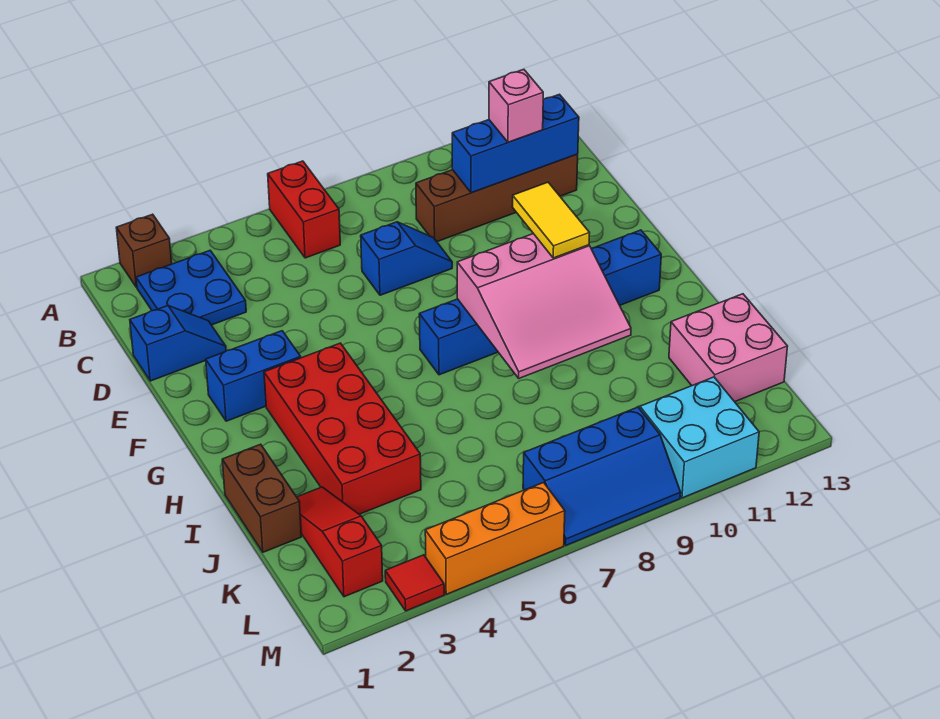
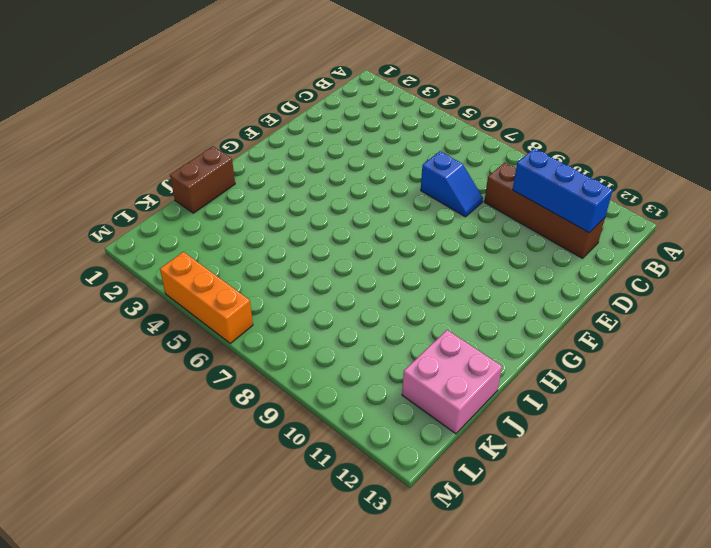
none -> brown brick A2 level 1
none -> red brick A6:B6 level 1
none -> blue plate B2:C3 level 1

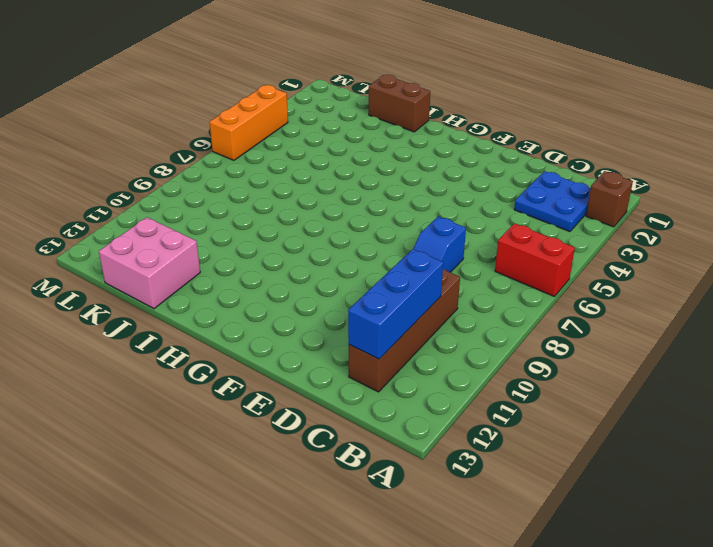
none -> blue slope D1:D2 level 1 top 1
none -> blue brick F2:F3 level 1
none -> red brick G3:J4 level 1

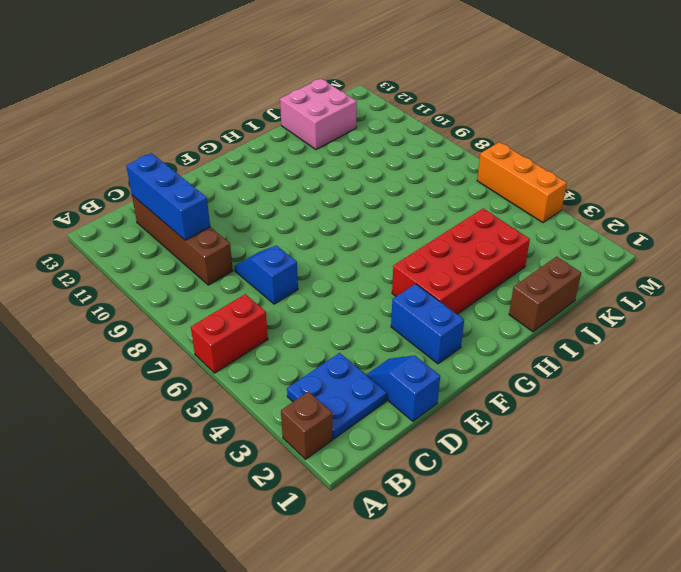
none -> blue brick G7:G12 level 1
none -> red slope J2:L2 level 1 top L
none -> blue slope L7:M9 level 1 top L

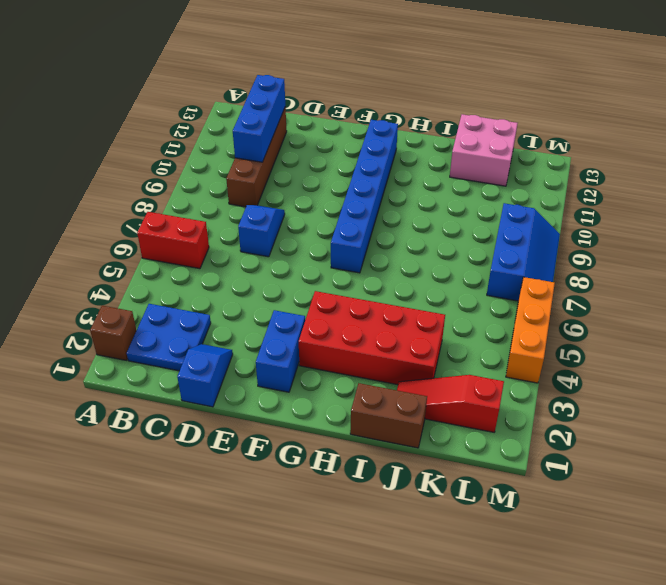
none -> cyan brick L10:M11 level 1
none -> red tile M3 level 1
none -> pink slope G8:I10 level 2 top G

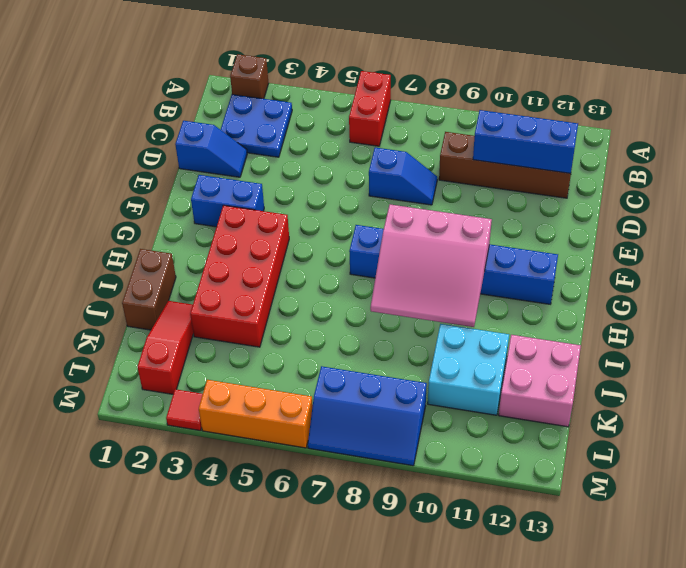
cyan brick J10:K11 level 1 -> cyan brick L10:M11 level 1
none -> pink brick C11 level 3
none -> yellow tile F10:G10 level 3

